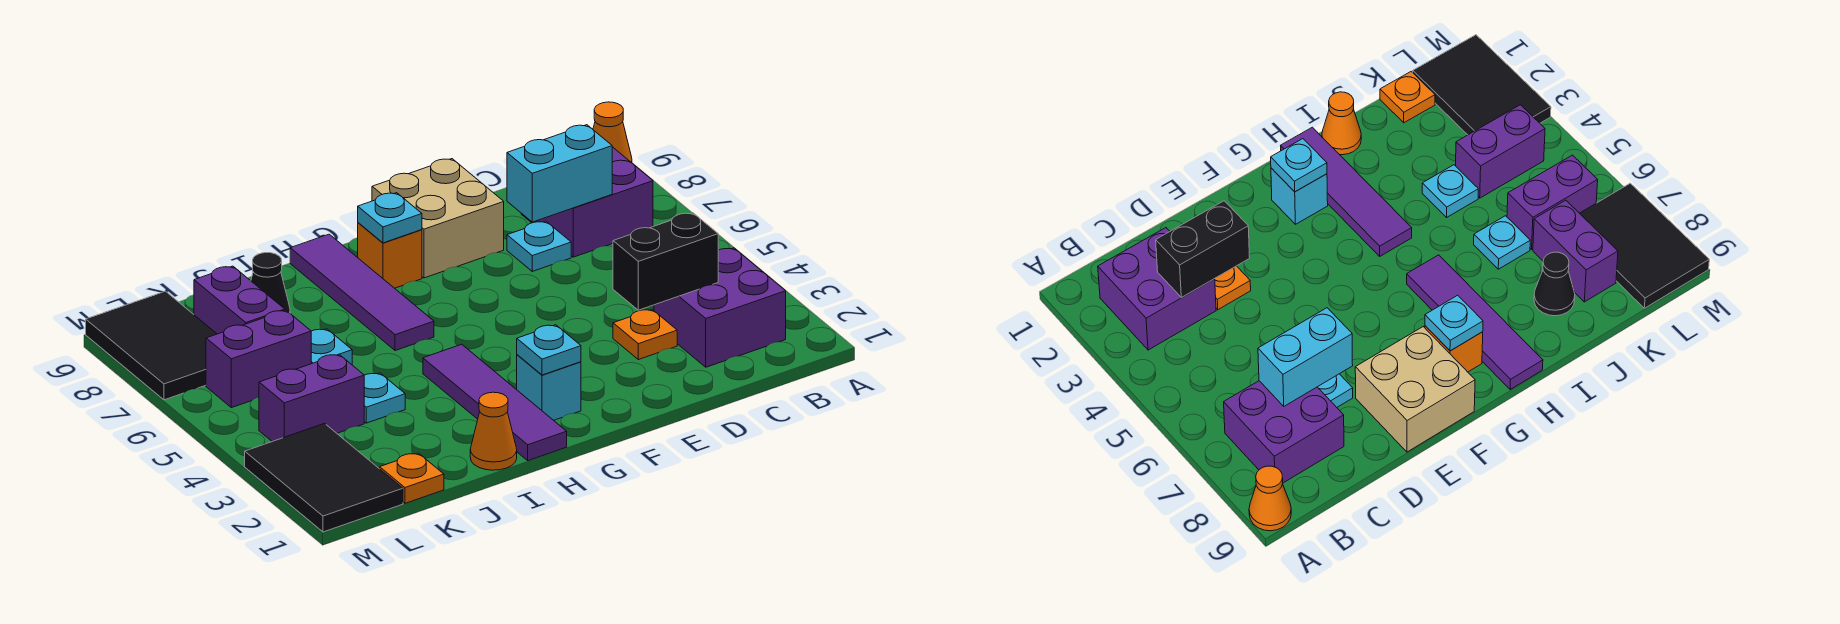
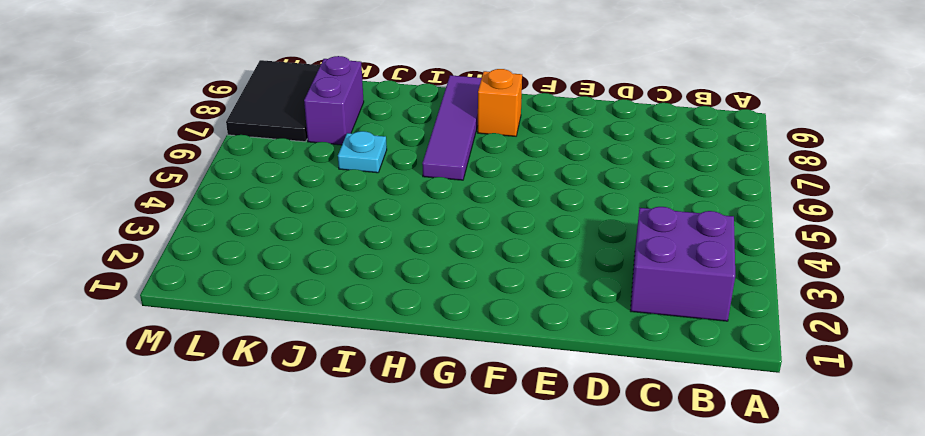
none -> orange cone A9 level 1
none -> purple brick B7:C8 level 1
none -> orange plate D3 level 1

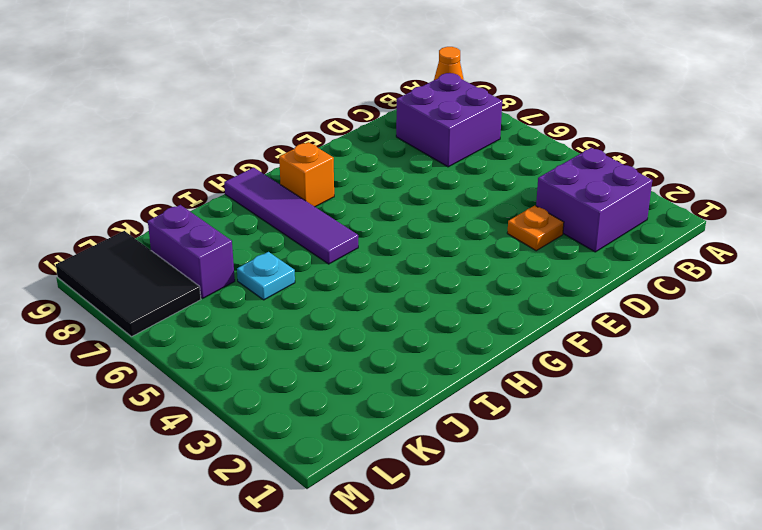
none -> cyan plate D7 level 1
none -> tan brick E8:F9 level 1
none -> cyan brick G2 level 1

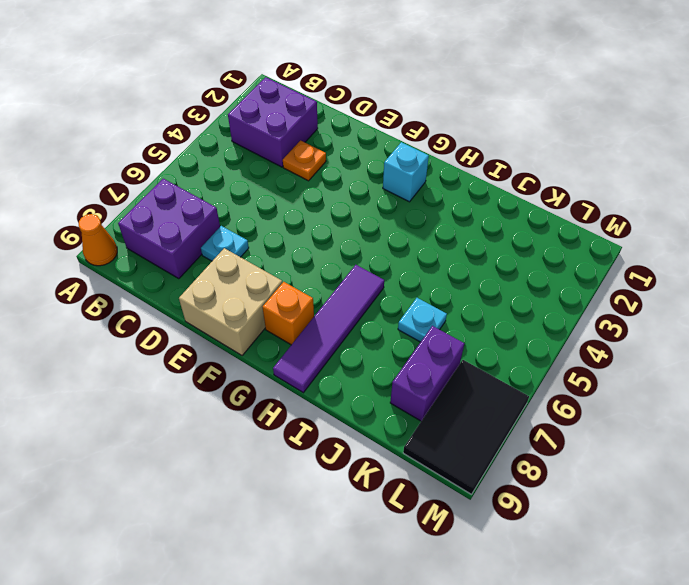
none -> purple tile H1:H4 level 1
none -> orange cone I1 level 1
none -> cyan plate J4 level 1

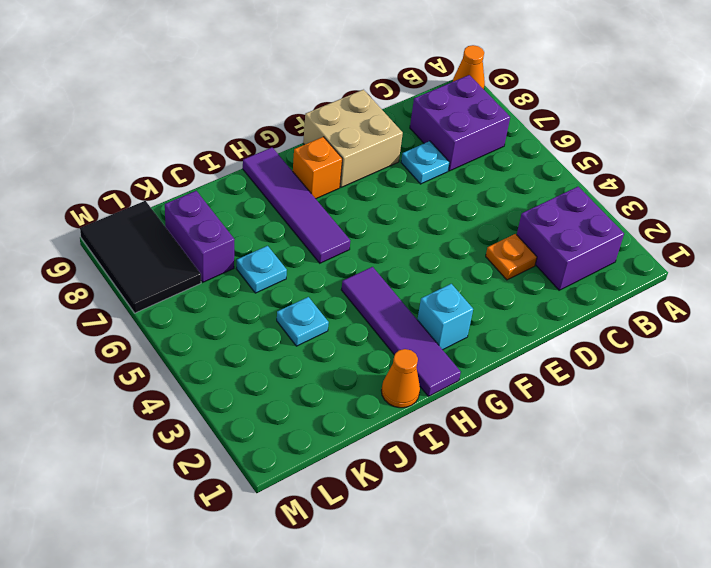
none -> black cone J8 level 1
none -> orange plate K1 level 1
none -> purple brick K4:L4 level 1

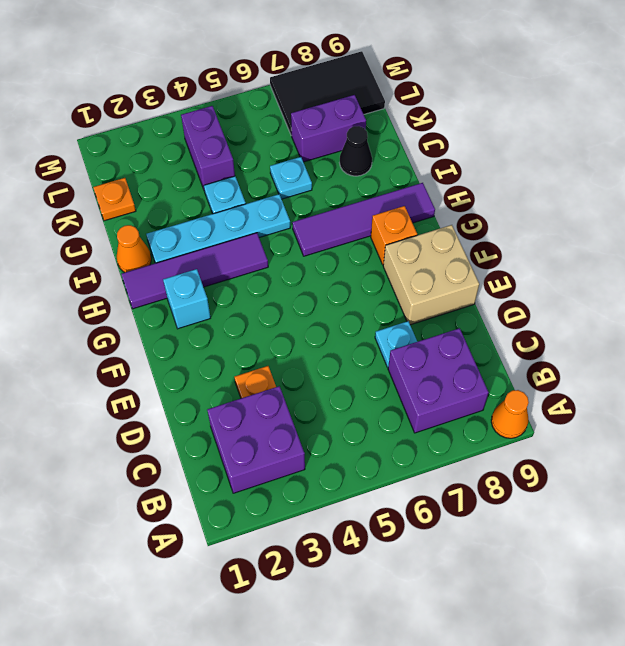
cyan plate I2:I5 level 1 -> none
none -> purple brick K6:L6 level 1
none -> black tile L1:M3 level 1
none -> black brick C3:D3 level 2

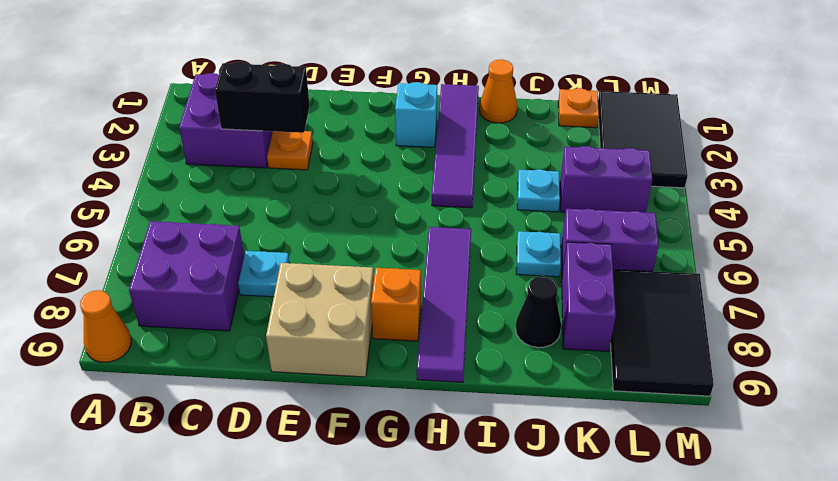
none -> cyan brick C7:D7 level 2
none -> cyan plate G2 level 2
none -> cyan plate G8 level 2

